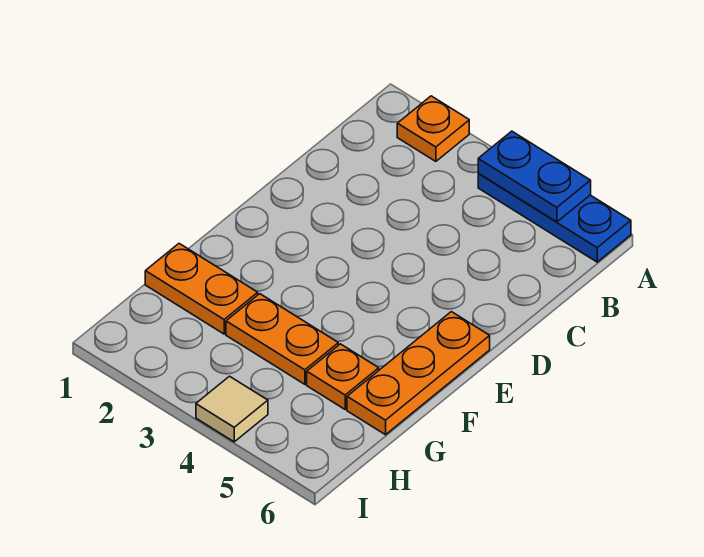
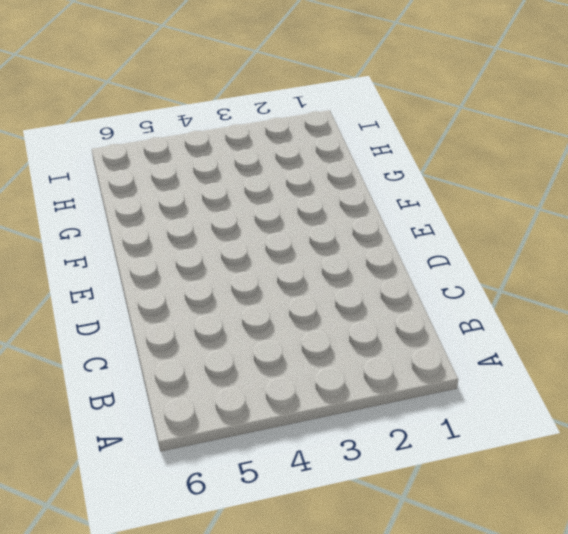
none -> orange plate A2 level 1
none -> blue plate A4:A6 level 1

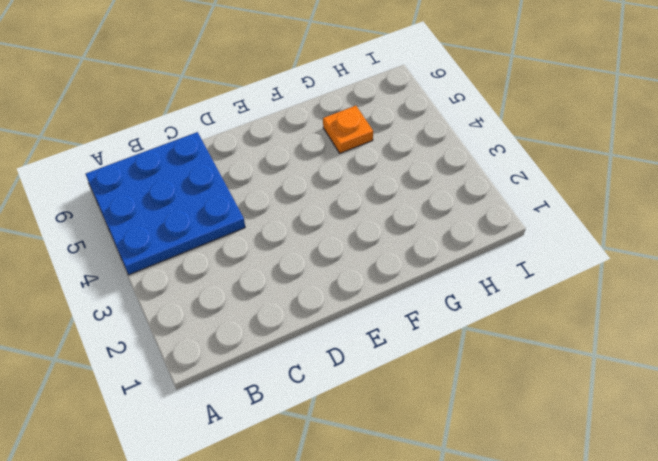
blue plate A4:C6 level 1 -> blue plate A4:A6 level 1
none -> orange plate A2 level 1
none -> orange plate E6:G6 level 1

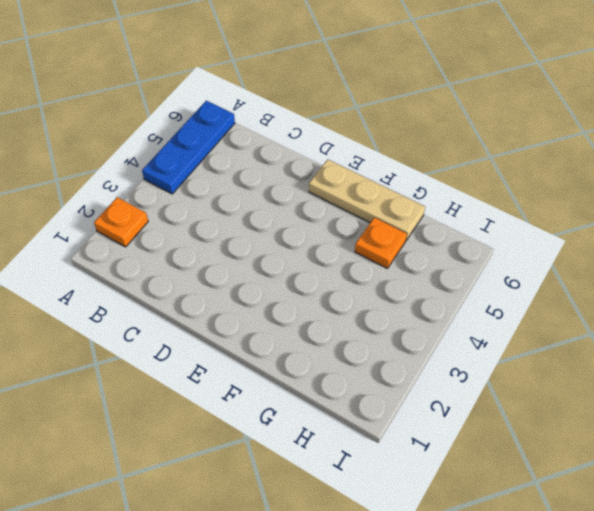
tan plate E6:G6 level 1 -> orange plate E6:G6 level 1
none -> orange plate G1:G2 level 1
none -> orange plate G3:G4 level 1

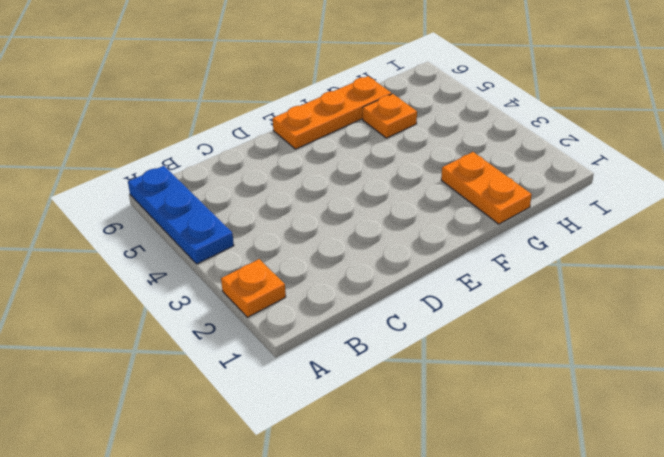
none -> orange plate G3:G4 level 1
none -> tan tile I4 level 1

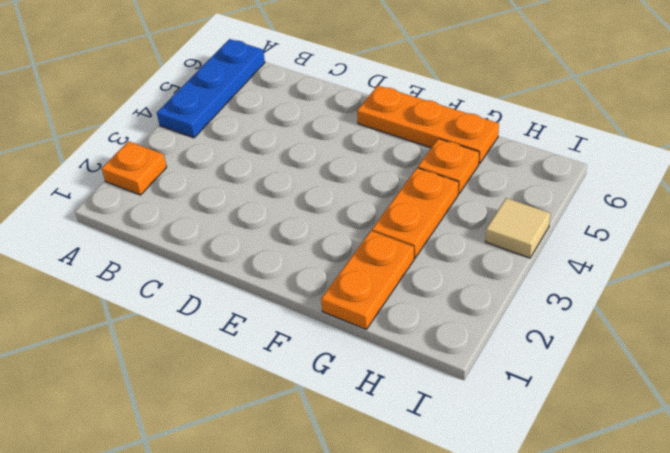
none -> blue plate A4:A5 level 2

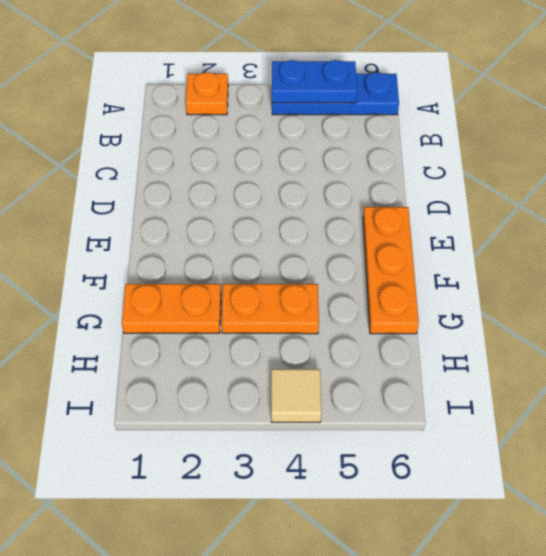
none -> orange plate G5 level 1

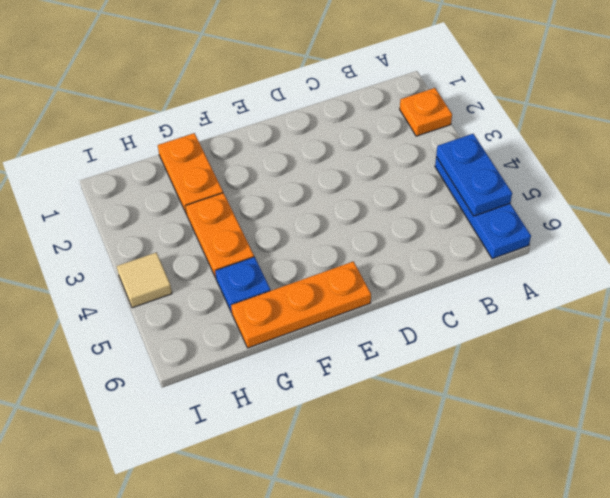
blue plate G5 level 1 -> orange plate G5 level 1

